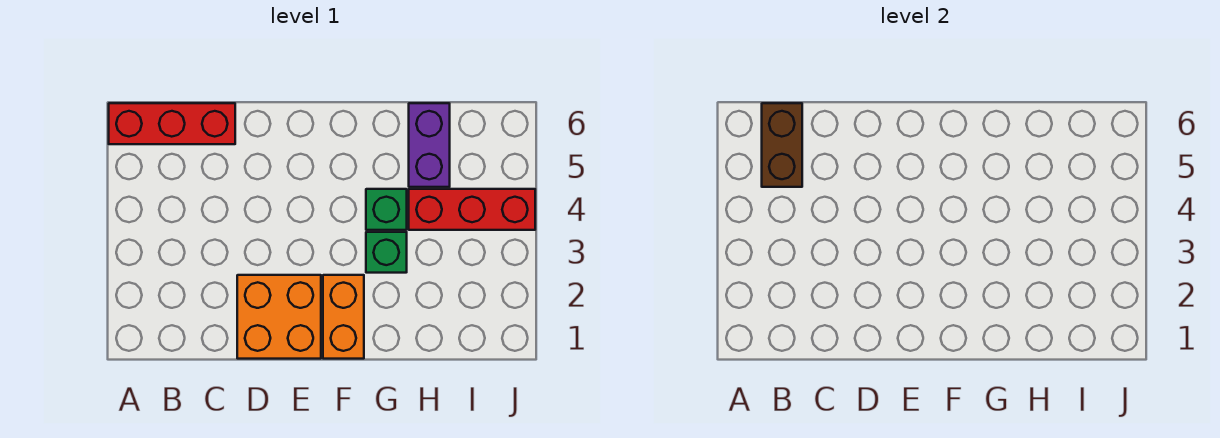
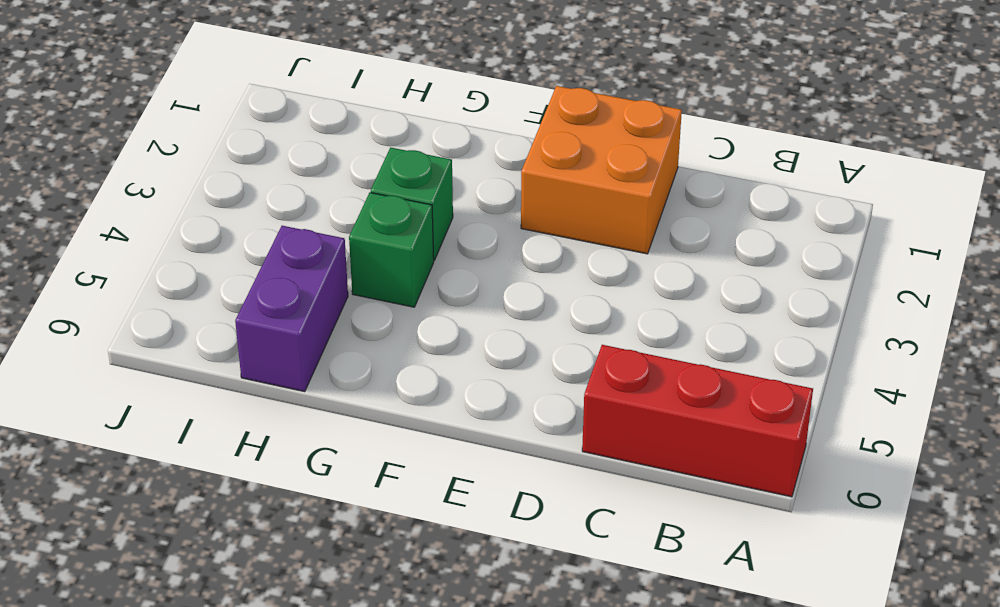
none -> orange brick F1:F2 level 1
none -> red brick H4:J4 level 1

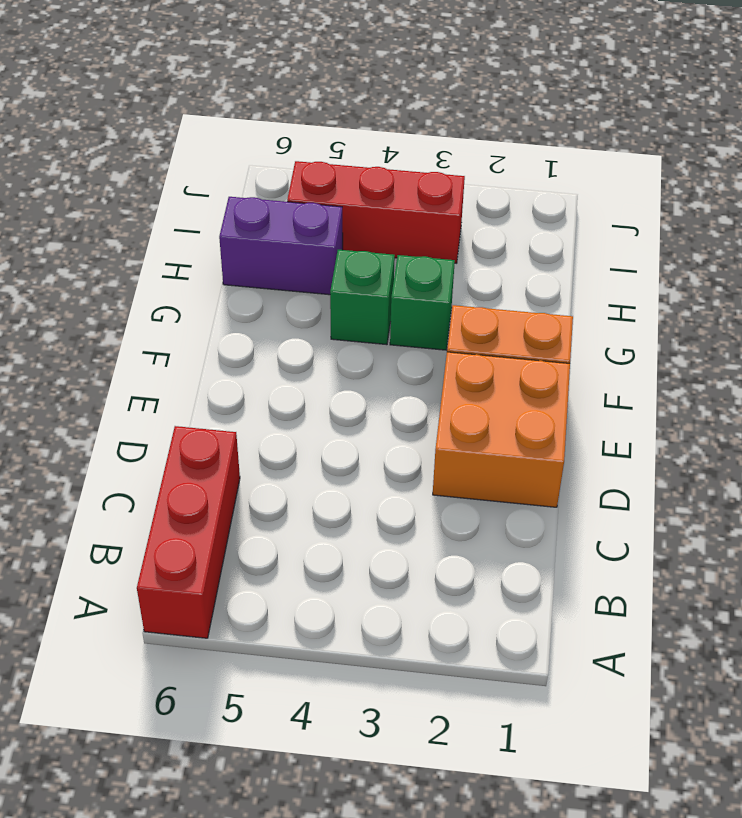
red brick I3:I5 level 1 -> red brick H4:J4 level 1
none -> brown brick B5:B6 level 2

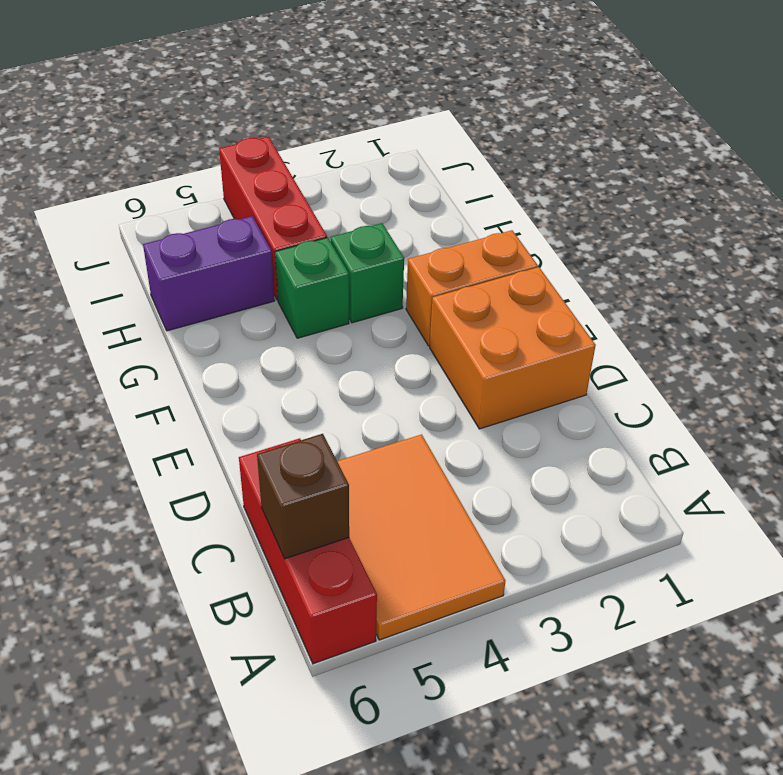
orange tile A4:C5 level 1 -> none
brown brick B6 level 2 -> brown brick B5:B6 level 2

